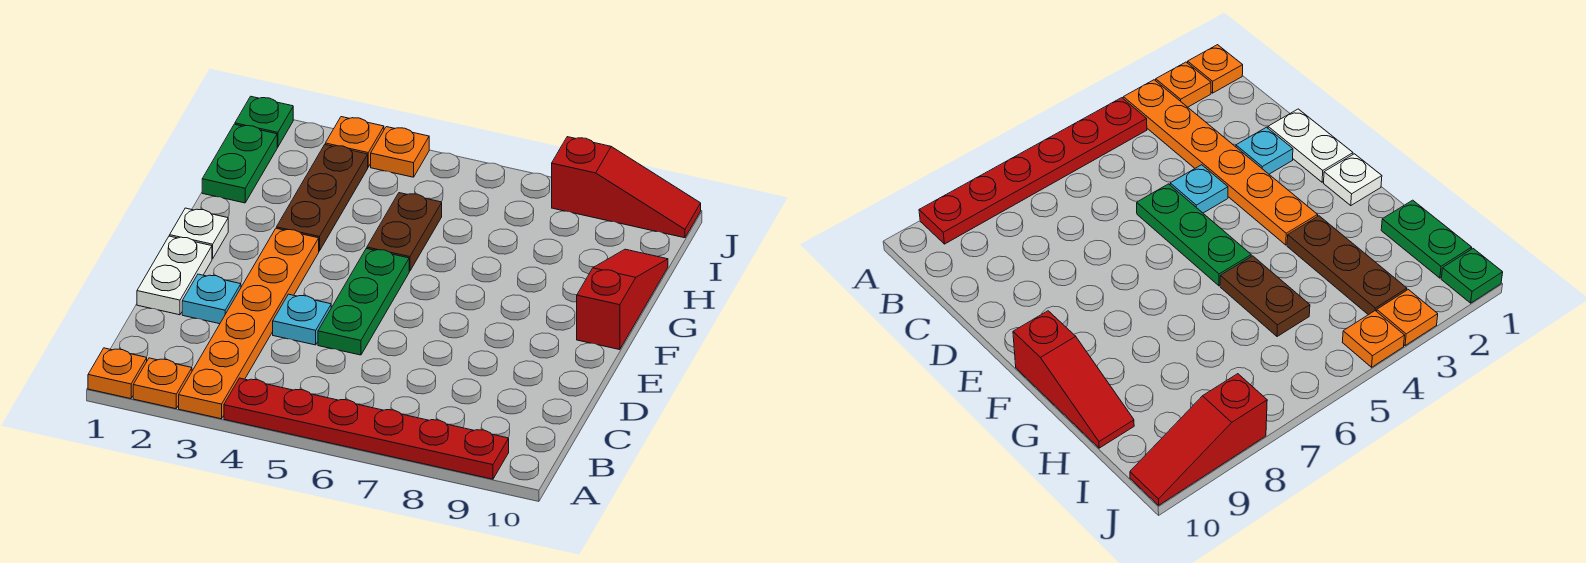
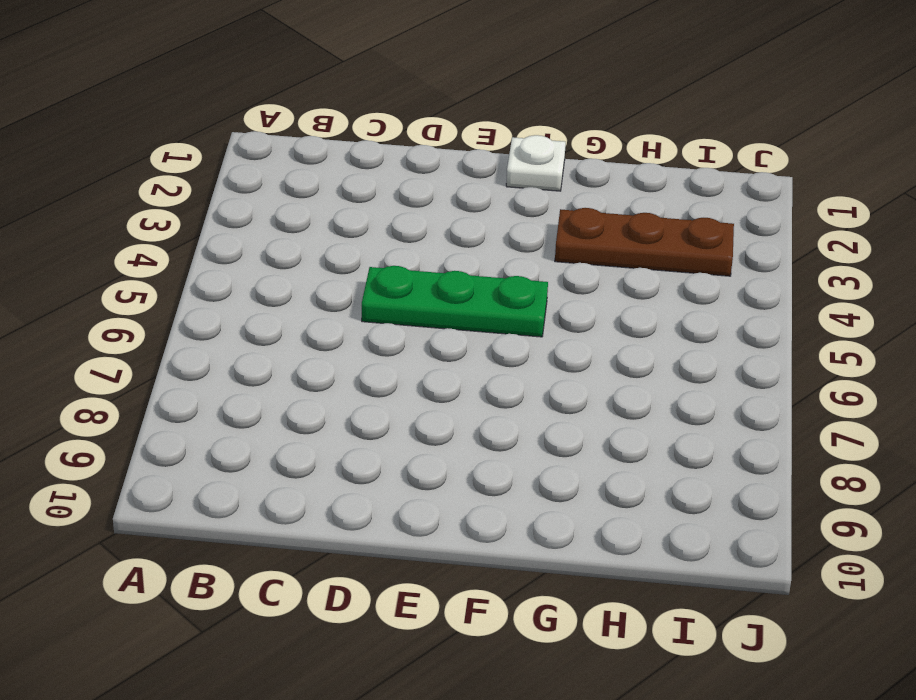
none -> orange plate A1 level 1
none -> orange plate A2 level 1
none -> orange plate A3:F3 level 1

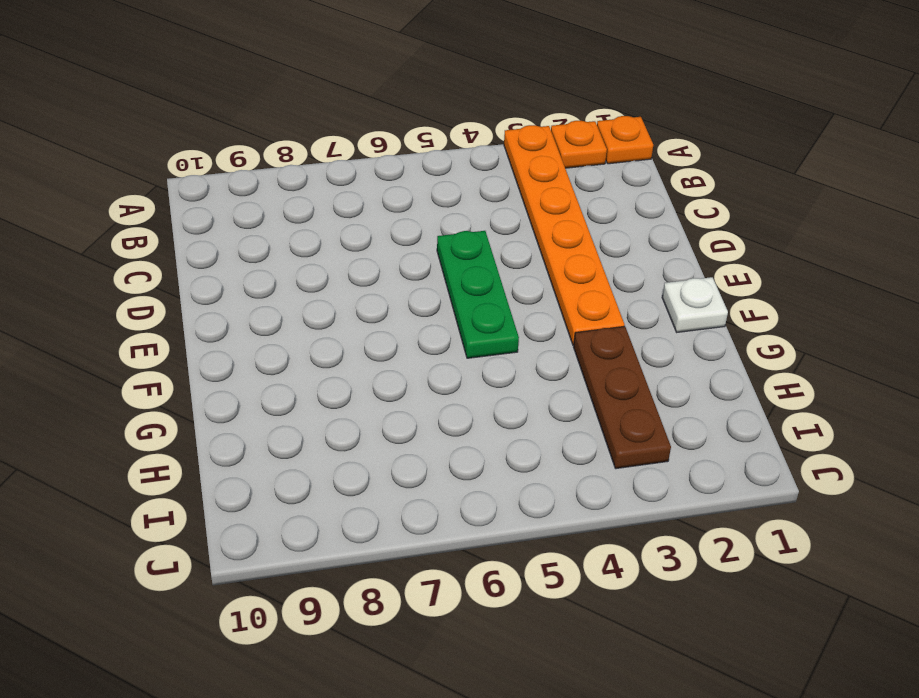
none -> red plate A4:A9 level 1
none -> white plate D1:E1 level 1
none -> cyan plate D2 level 1

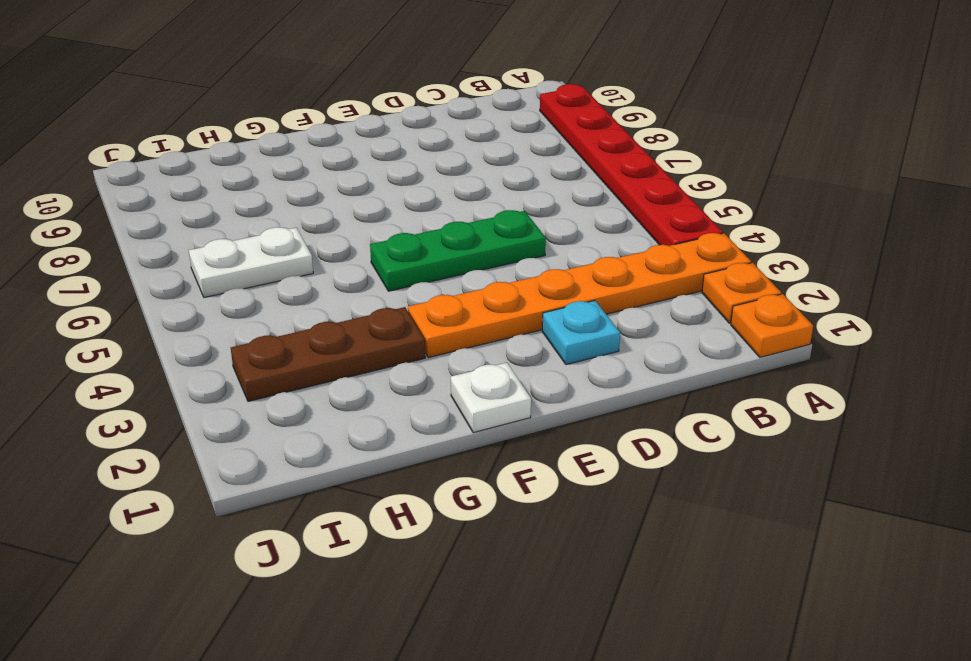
white plate H6:I6 level 1 -> white plate D1:E1 level 1
none -> cyan plate D4 level 1
none -> red slope F10:H10 level 1 top F
none -> brown plate G5:H5 level 1

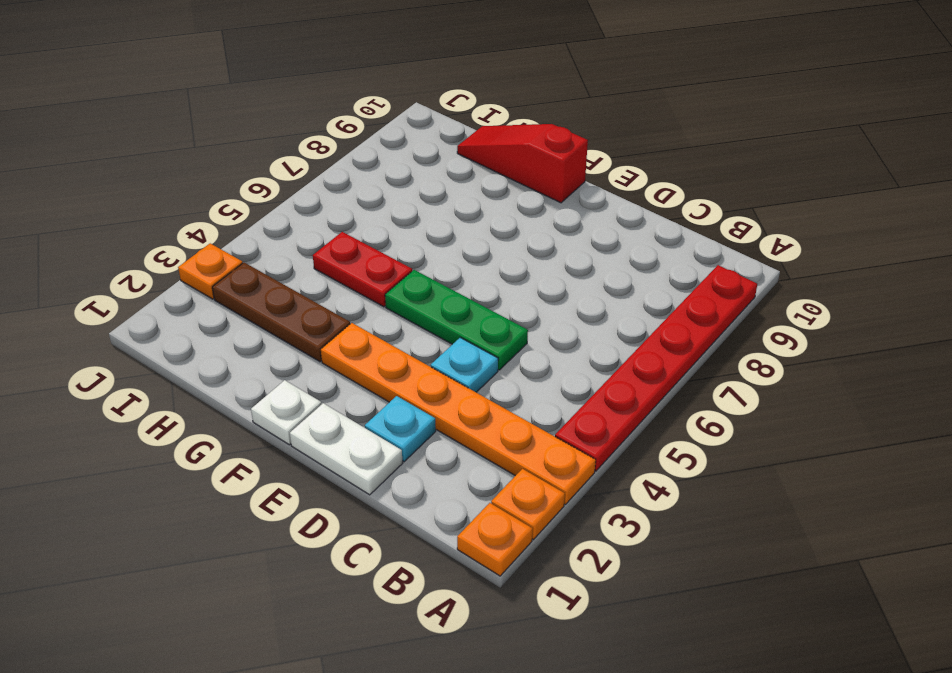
red plate G5:H5 level 1 -> brown plate G5:H5 level 1
none -> green plate H1:I1 level 1
none -> green plate J1 level 1
none -> orange plate J4 level 1

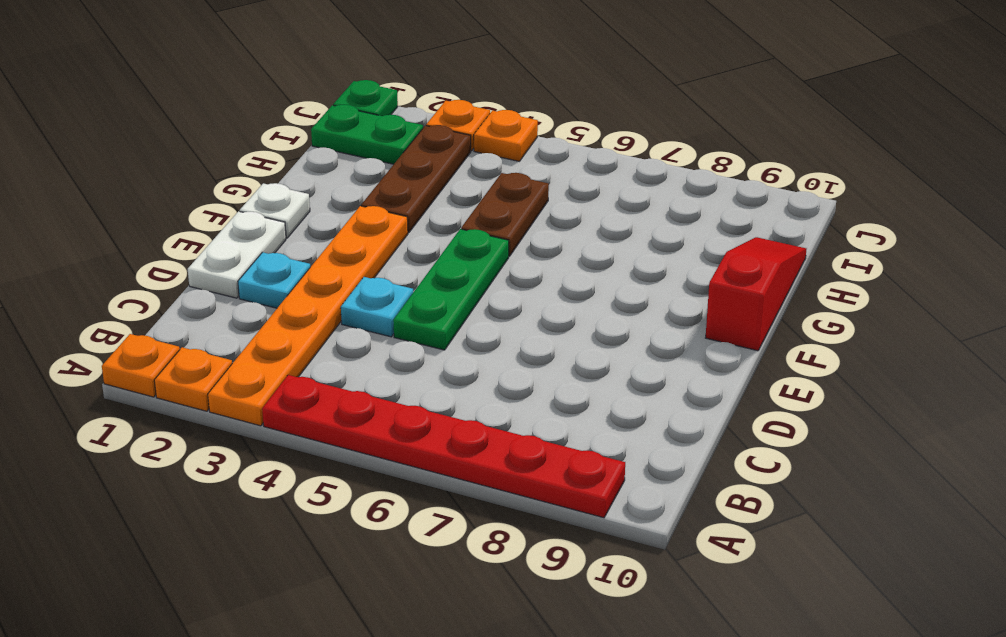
green plate I1:I2 level 1 -> green plate H1:I1 level 1
none -> red slope J8:J10 level 1 top 8

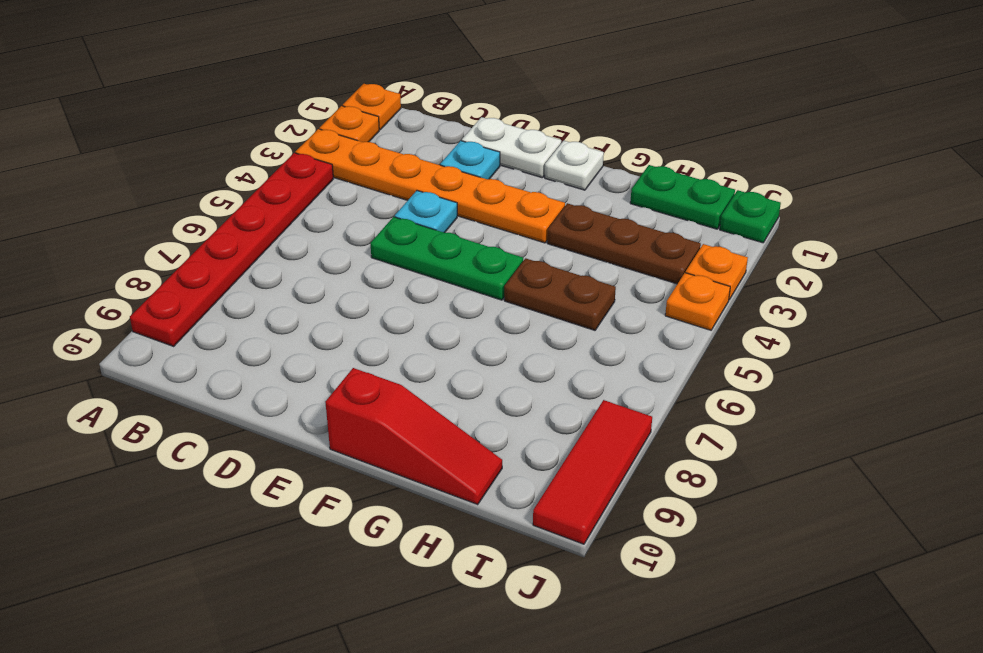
red tile J8:J10 level 1 -> red slope J8:J10 level 1 top 8

